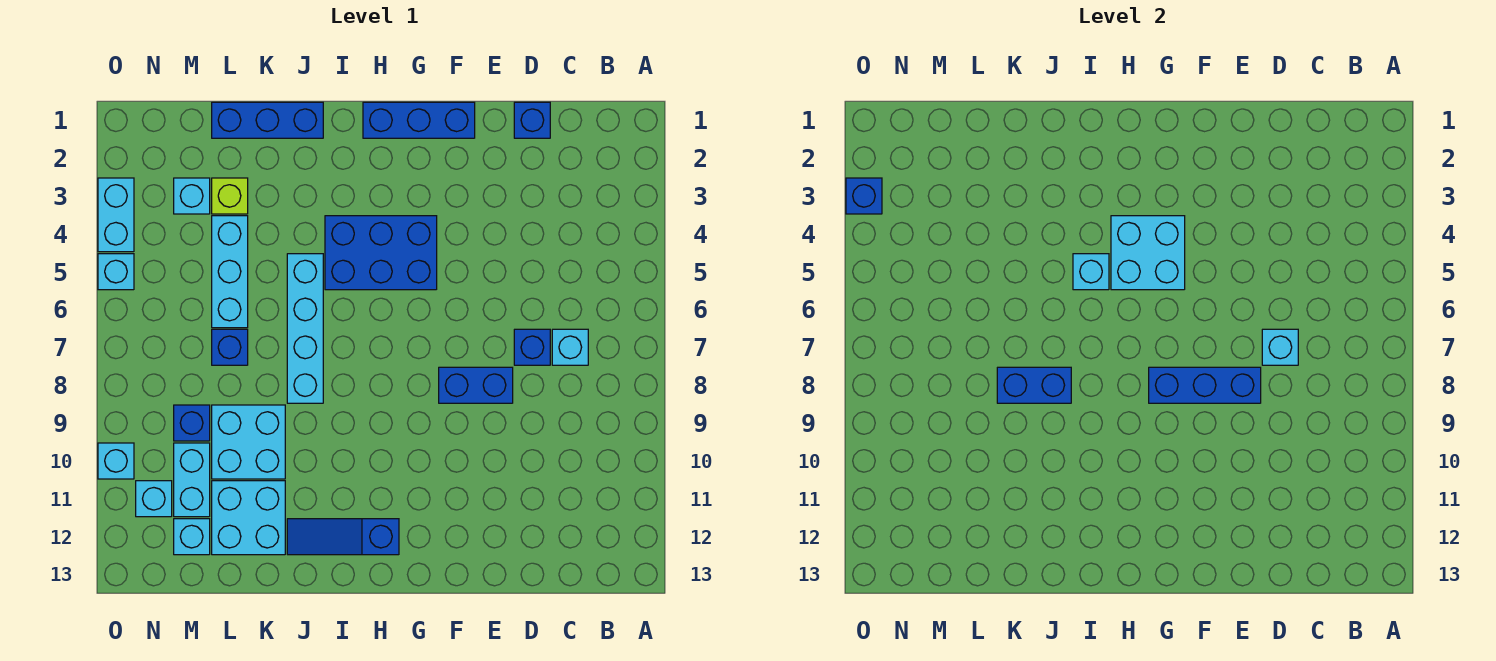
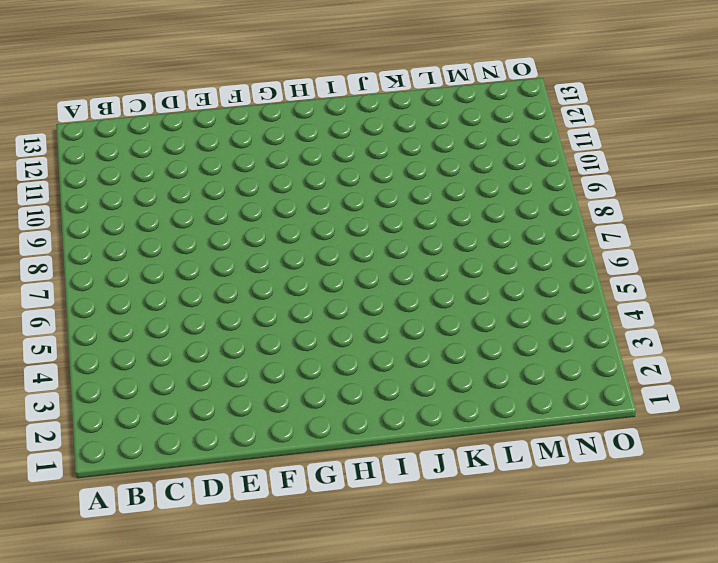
none -> cyan brick C7 level 1
none -> blue brick D1 level 1
none -> blue brick D7 level 1

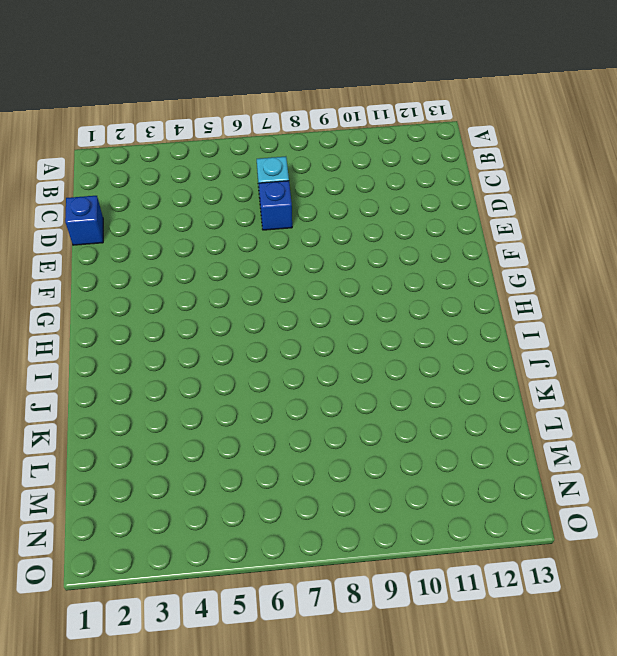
none -> blue brick E8:F8 level 1
none -> blue brick F1:H1 level 1
none -> blue brick G4:I5 level 1

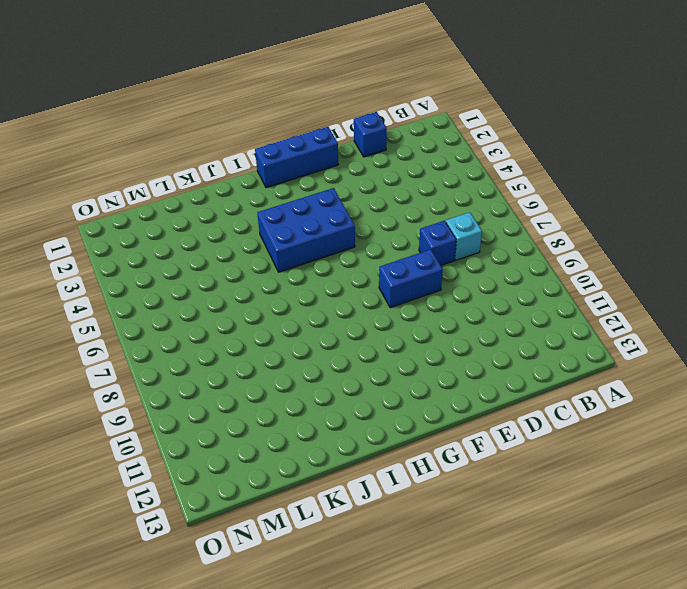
none -> blue slope H12:J12 level 1 top H
none -> blue brick J1:L1 level 1
none -> cyan brick J5:J8 level 1

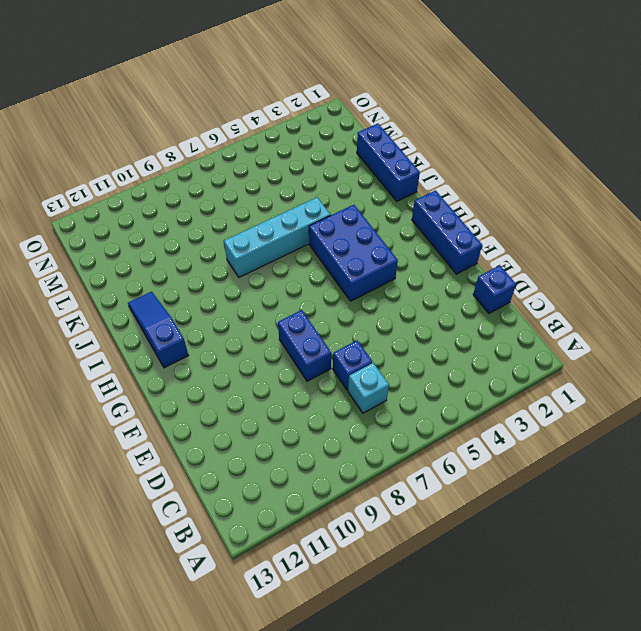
none -> cyan brick K9:L10 level 1
none -> cyan brick K11:L12 level 1
none -> lime brick L3 level 1

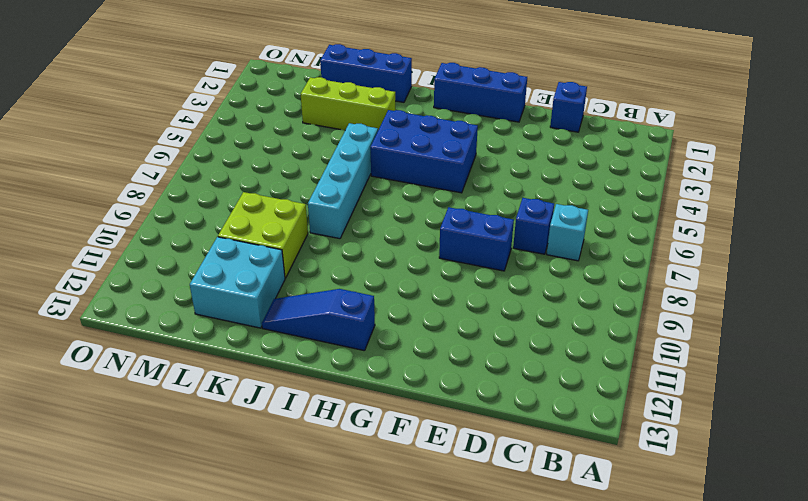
lime brick J3:L3 level 1 -> lime brick L3 level 1
lime brick K9:L10 level 1 -> cyan brick K9:L10 level 1
none -> cyan brick L4:L6 level 1
none -> blue brick L7 level 1
none -> cyan brick M3 level 1

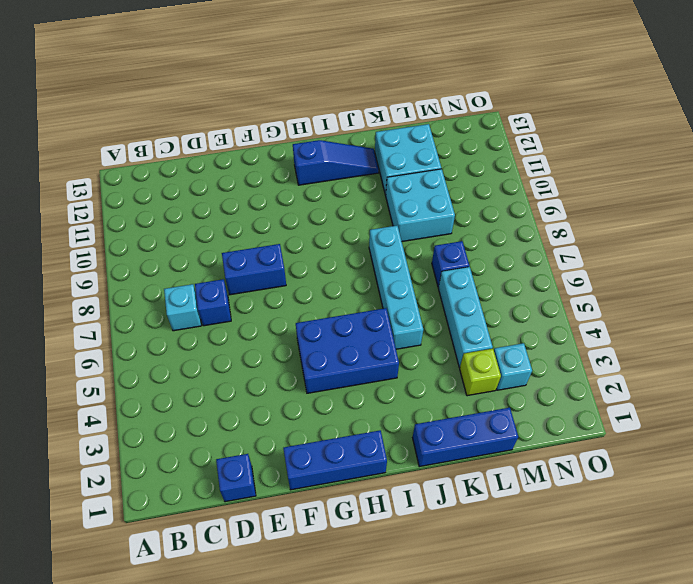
none -> blue brick M9 level 1
none -> cyan brick M10:M11 level 1
none -> cyan brick M12 level 1

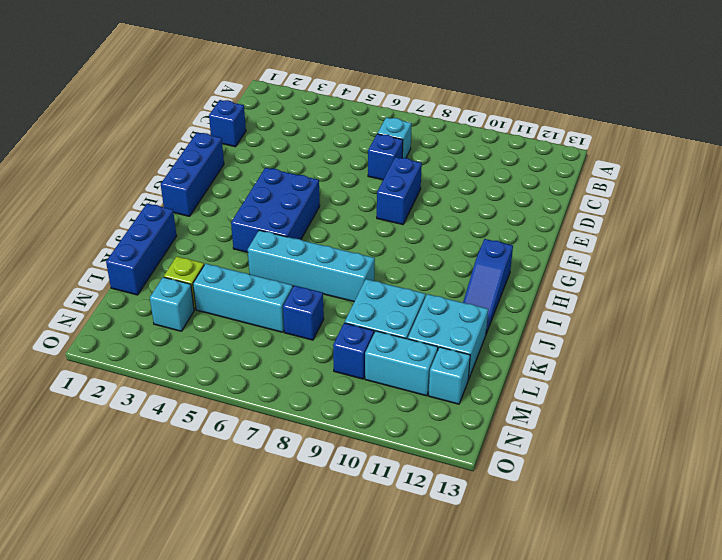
none -> cyan brick N11 level 1
none -> cyan brick O3:O4 level 1
none -> cyan brick O5 level 1

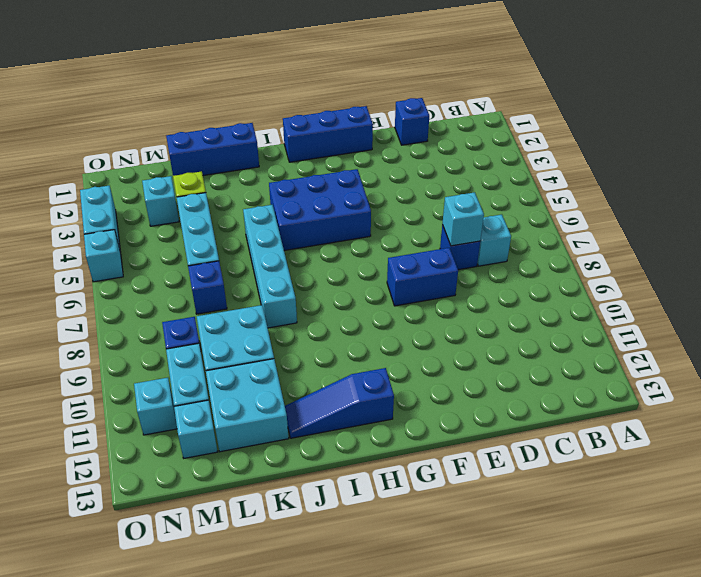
none -> cyan brick O10 level 1
none -> blue brick E8:G8 level 2
none -> cyan brick G4:H5 level 2

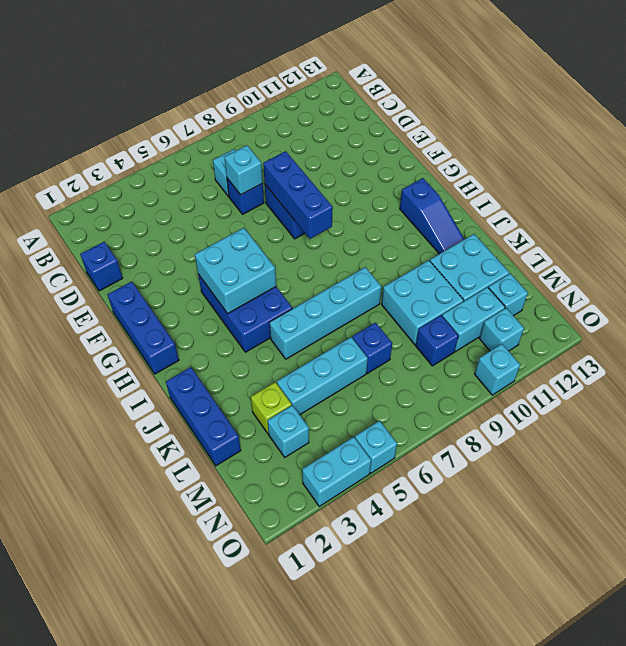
none -> cyan brick I5 level 2
none -> blue brick J8:K8 level 2
none -> blue brick O3 level 2

